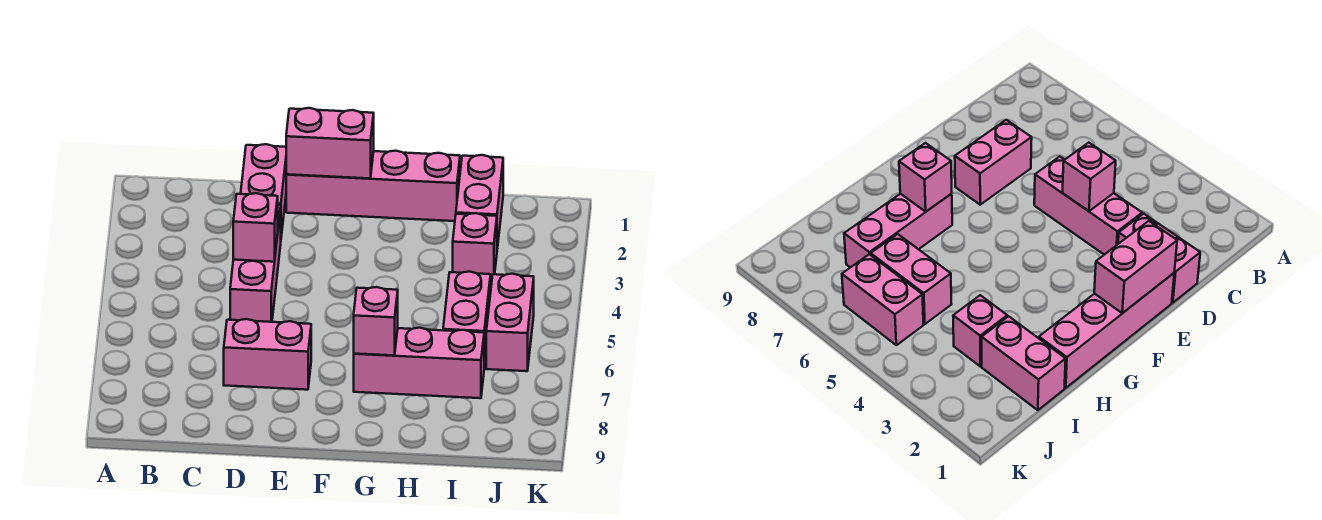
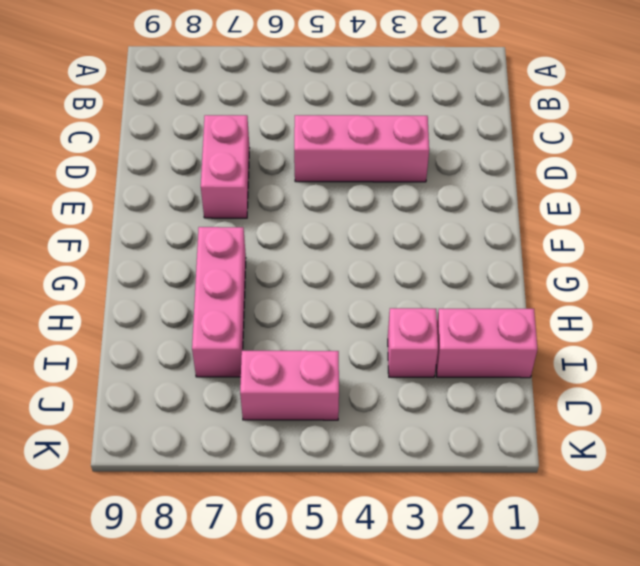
none -> pink brick D1:D2 level 1
none -> pink brick E1:H1 level 1
none -> pink brick I5:I6 level 1

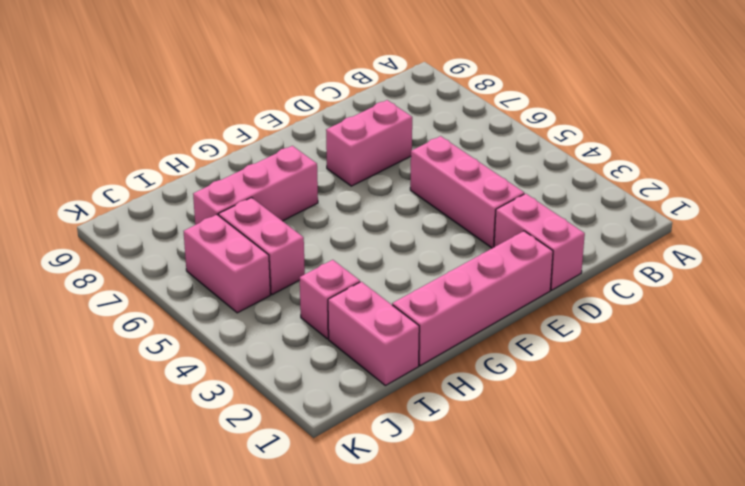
none -> pink brick D4 level 2
none -> pink brick E1:F1 level 2
none -> pink brick G7 level 2

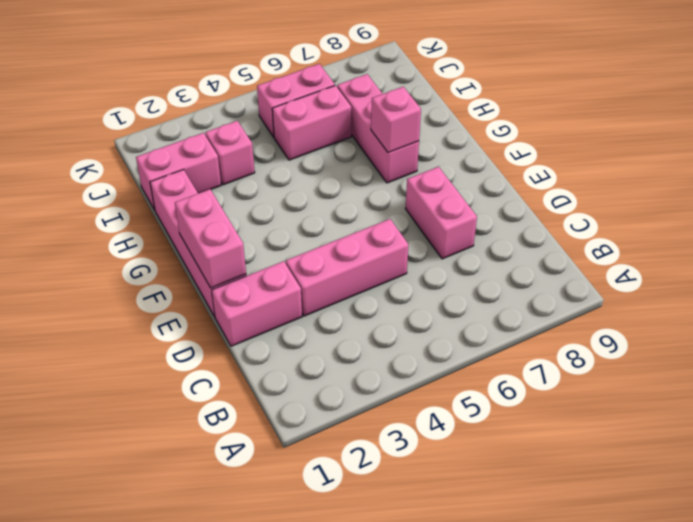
none -> pink brick D4 level 2

